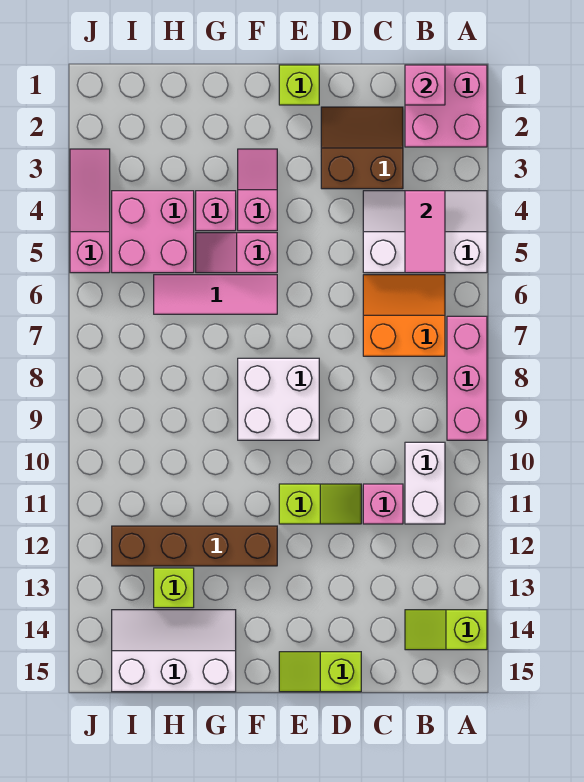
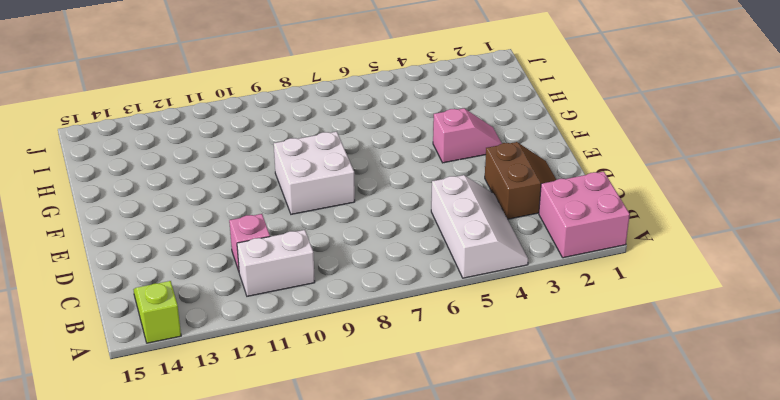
none -> pink brick A7:A9 level 1
none -> orange slope B6:C7 level 1 top 7
none -> lime slope D11:E11 level 1 top E

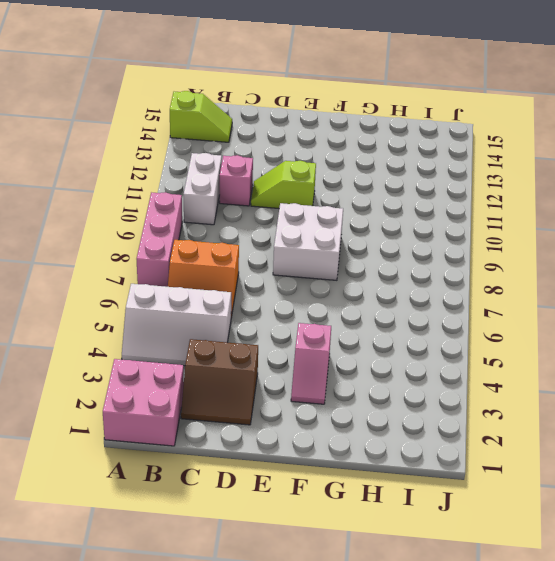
none -> lime slope D15:E15 level 1 top D
none -> lime brick E1 level 1
none -> pink slope F5:G5 level 1 top F

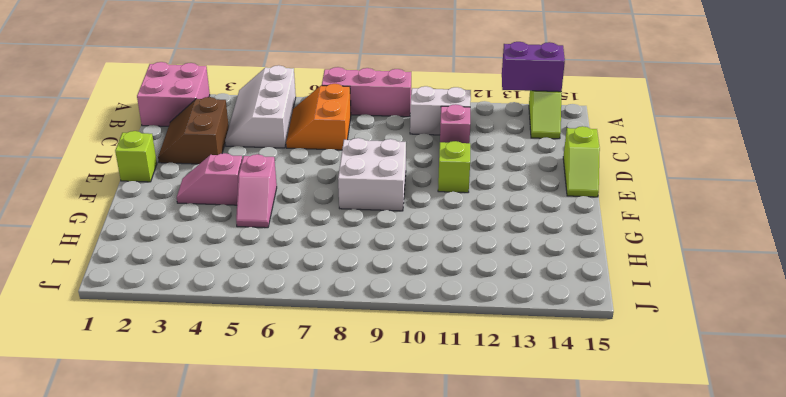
purple brick A13:A14 level 2 -> none
none -> pink tile F6:H6 level 1
none -> brown brick F12:I12 level 1
none -> pink brick G4 level 1

